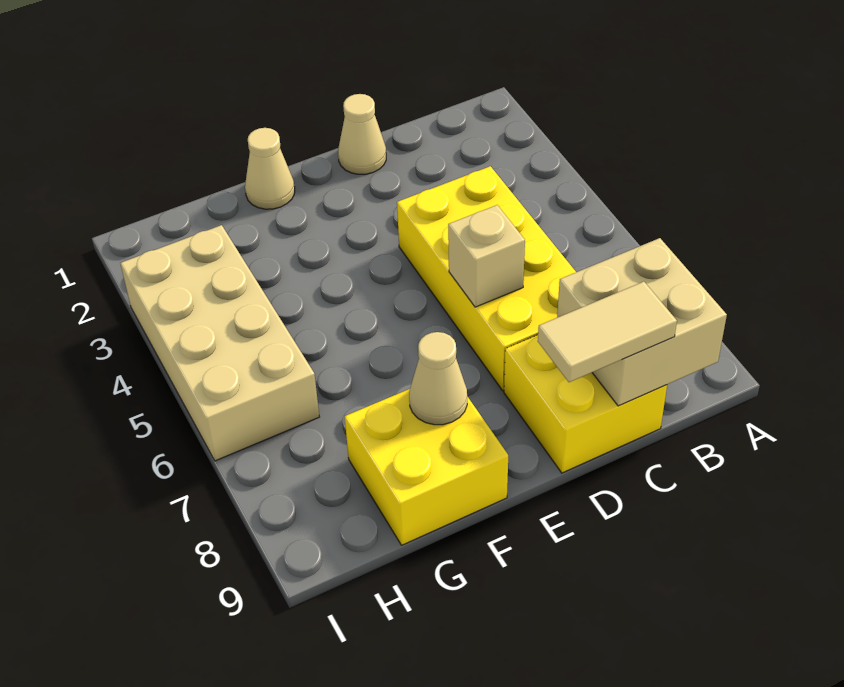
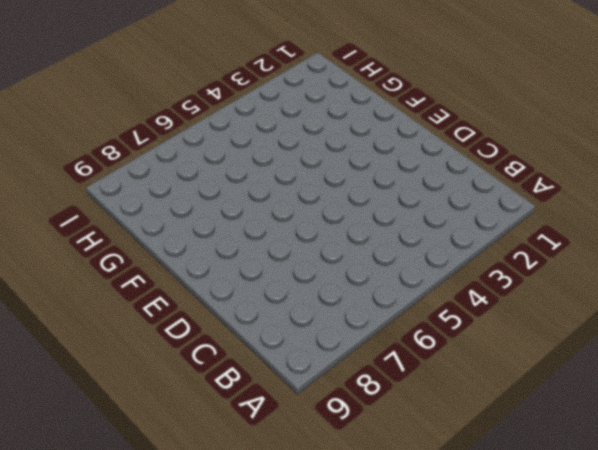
none -> yellow brick C4:D7 level 1
none -> yellow brick C8:D9 level 1

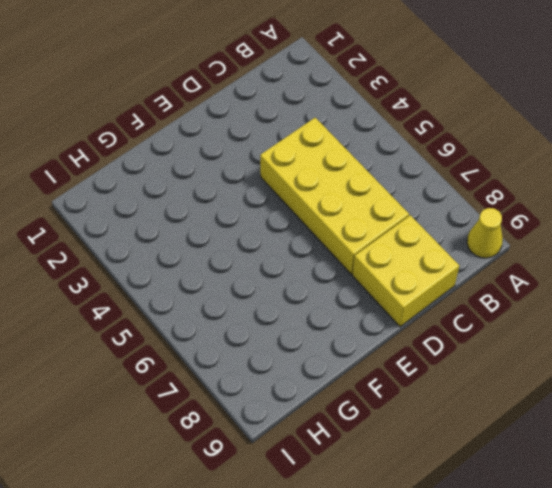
yellow cone A9 level 1 -> none
none -> tan cone D1 level 1
none -> tan cone F1 level 1

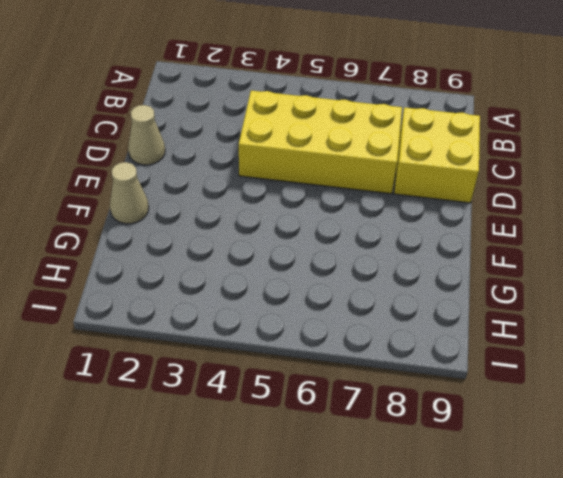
none -> yellow brick F8:G9 level 1
none -> tan brick H3:I6 level 1

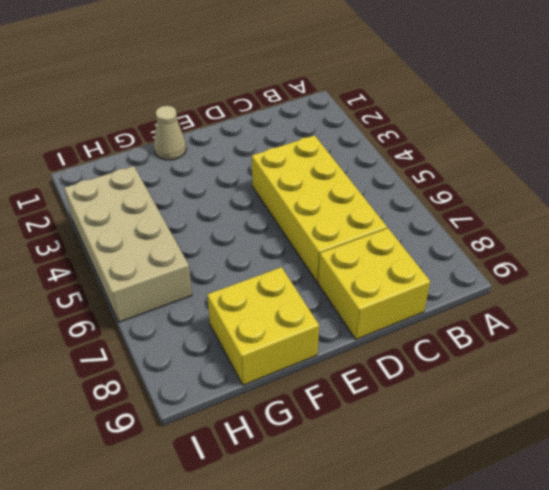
none -> tan cone D1 level 1
none -> tan brick B8:C9 level 2

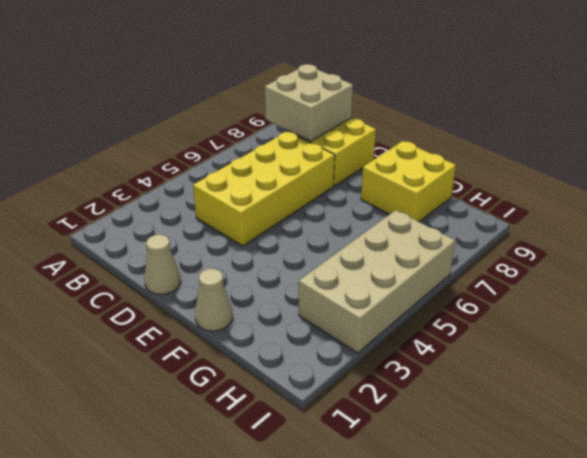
none -> tan brick D6 level 2
none -> tan cone F8 level 2

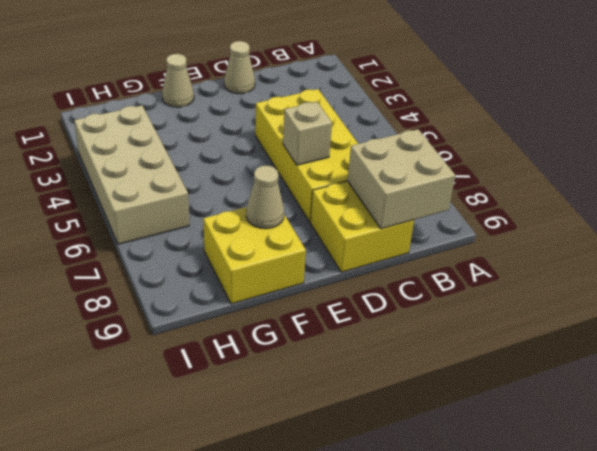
none -> tan tile C9:D9 level 3

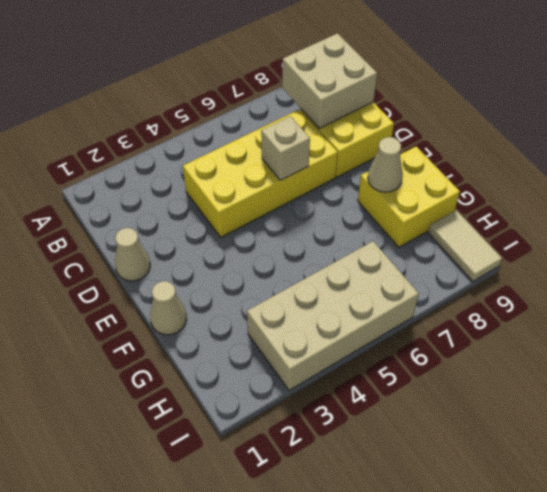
tan tile H9:I9 level 1 -> tan tile C9:D9 level 3

